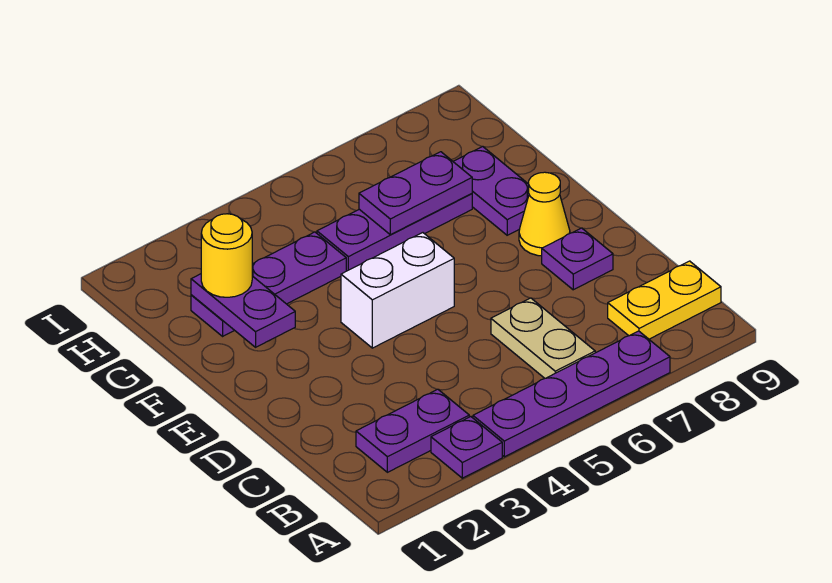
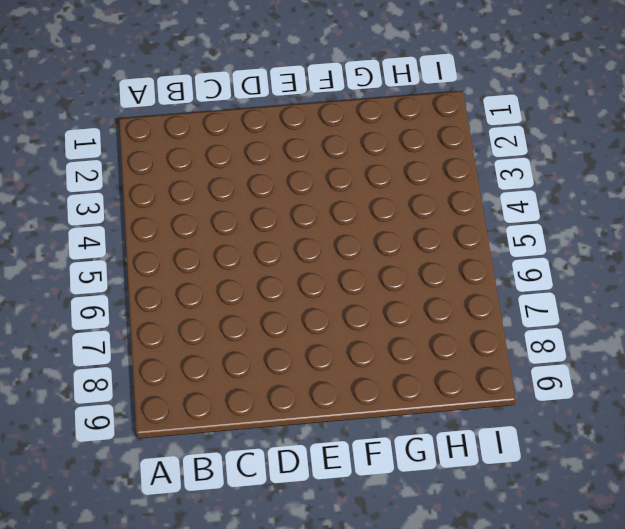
none -> purple plate A3 level 1
none -> purple plate A4:A7 level 1
none -> purple plate B2:B3 level 1

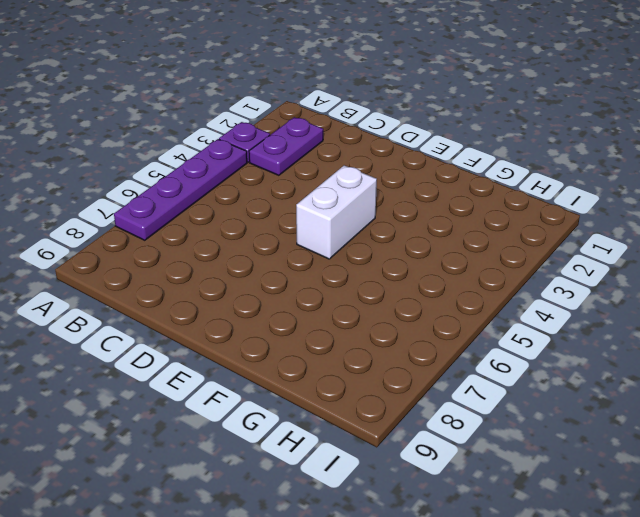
none -> tan plate B6:C6 level 1
none -> yellow plate B8:B9 level 1
none -> purple plate D8 level 1

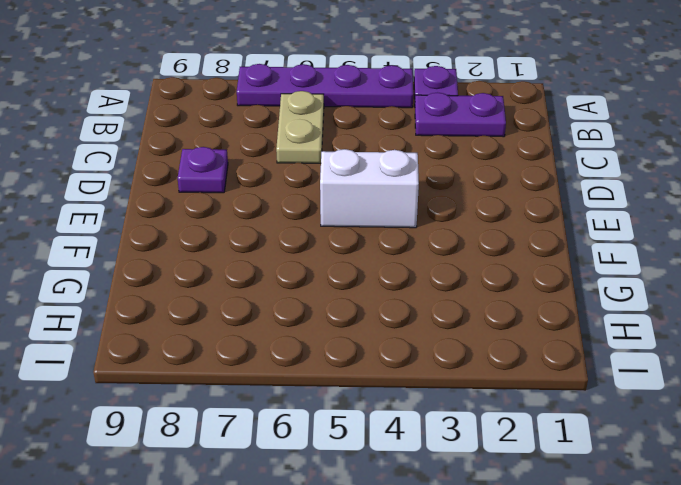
none -> yellow plate B8:B9 level 1
none -> yellow cone E8 level 1
none -> purple plate F8:G8 level 1

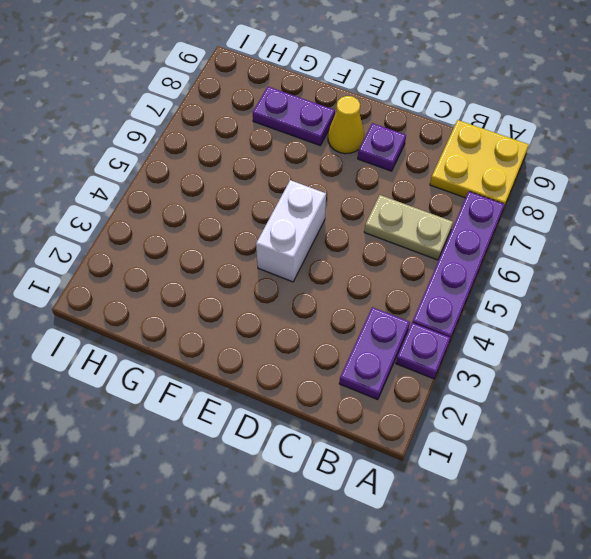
yellow plate A8:B9 level 1 -> yellow plate B8:B9 level 1
none -> purple plate G2:G4 level 1
none -> purple plate G5:G7 level 1
none -> purple plate F2:G2 level 2

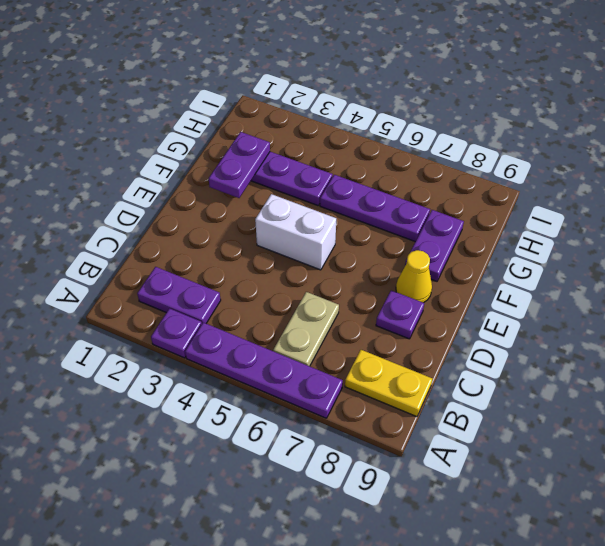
none -> purple plate G6:G7 level 2
none -> yellow round brick G2 level 3

